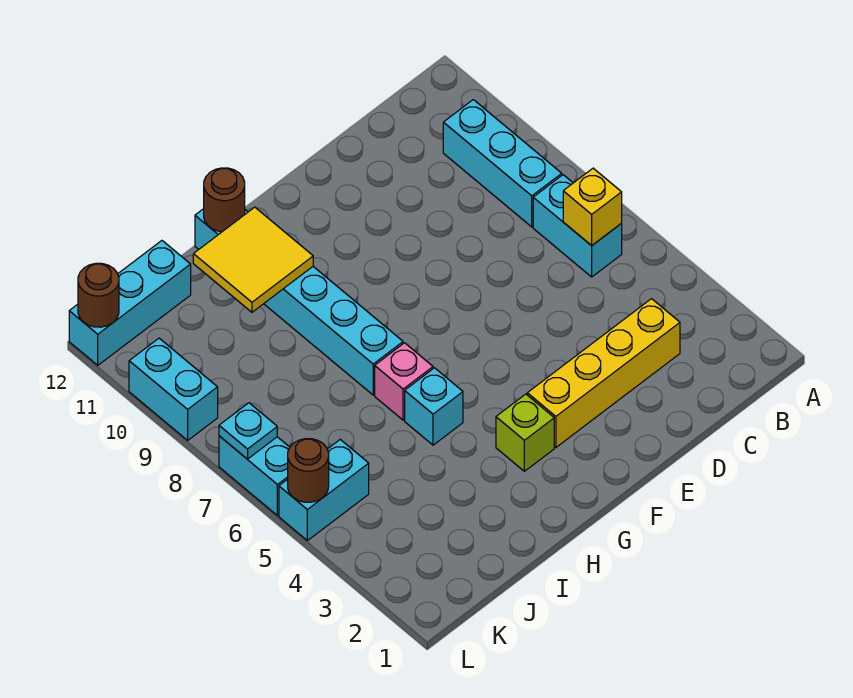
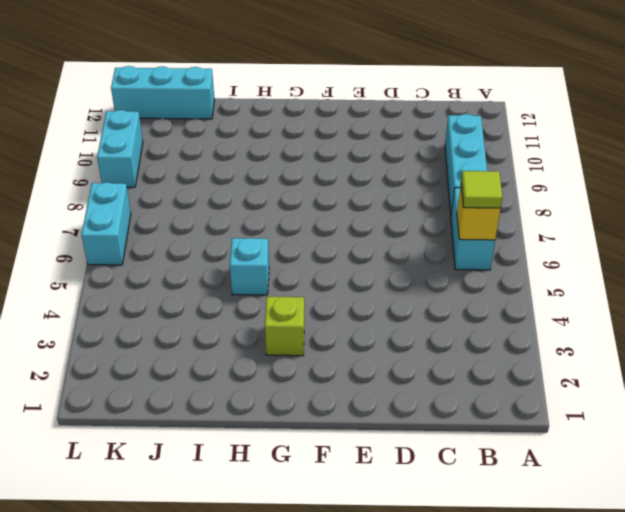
lime tile B6 level 3 -> none
none -> yellow brick C3:F3 level 1
none -> pink brick H6 level 1
none -> cyan brick H7:H12 level 1

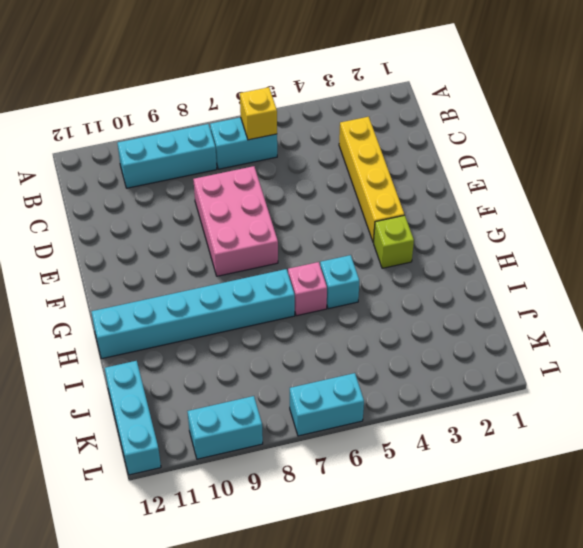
pink brick D7:F8 level 1 -> none
none -> cyan brick K5:L5 level 1
none -> yellow tile H10:I11 level 2
none -> brown round brick H12 level 2

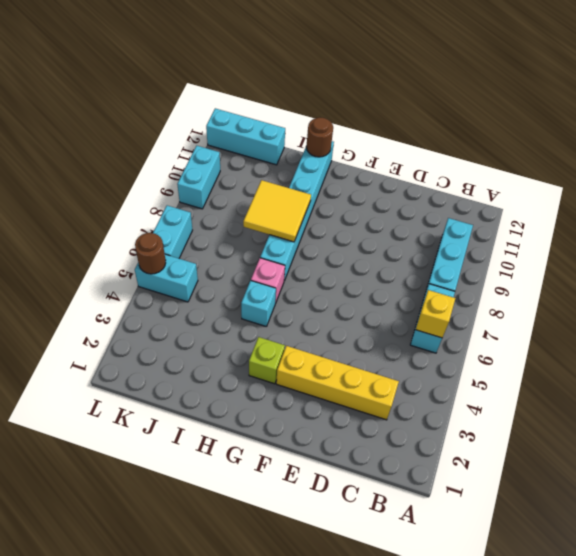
yellow tile H8:I9 level 2 -> yellow tile H10:I11 level 2
none -> cyan plate L7 level 2
none -> brown round brick L12 level 2

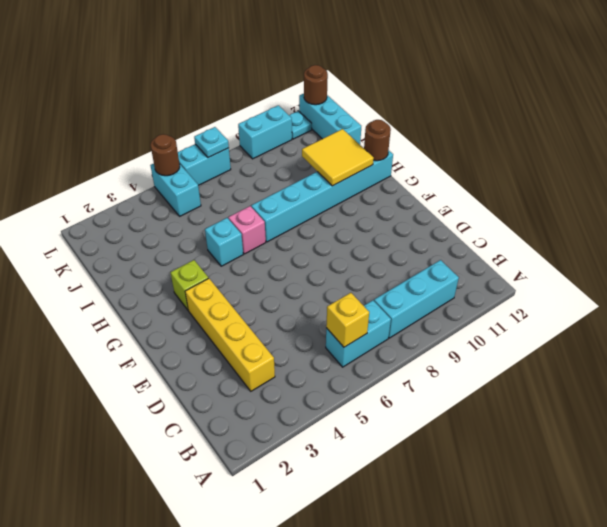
cyan plate L11 level 1 -> none

